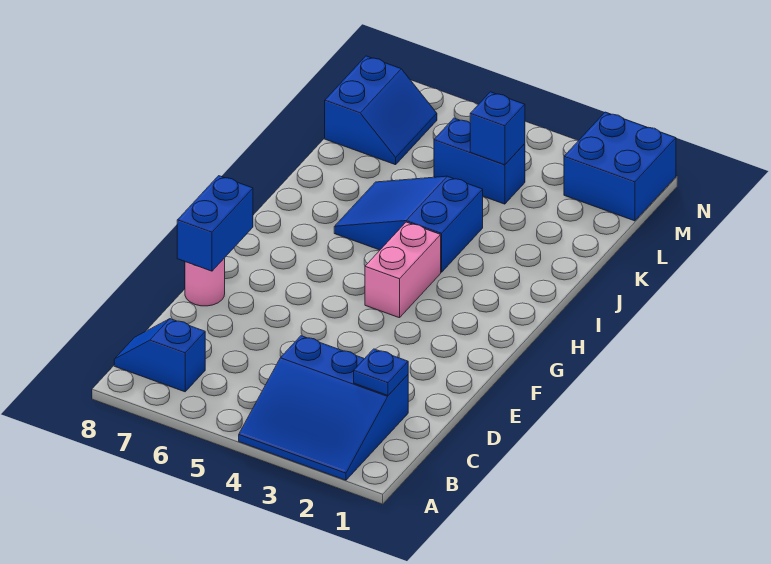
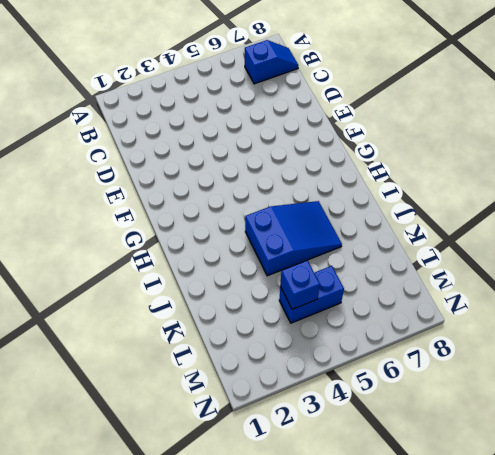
none -> blue slope A2:C4 level 1 top C
none -> pink round brick E8 level 1

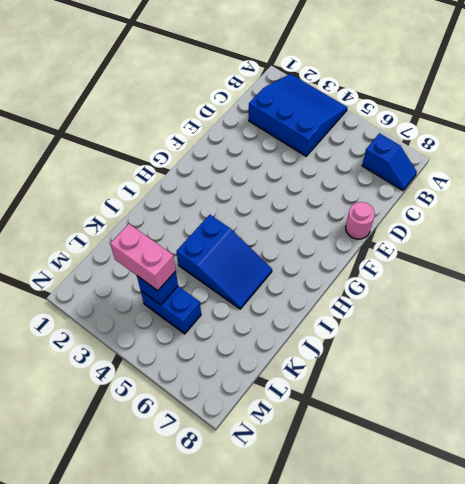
pink brick L3:L4 level 3 -> pink brick G4:H4 level 1
none -> blue slope L7:M8 level 1 top 8
none -> blue brick M1:N2 level 1

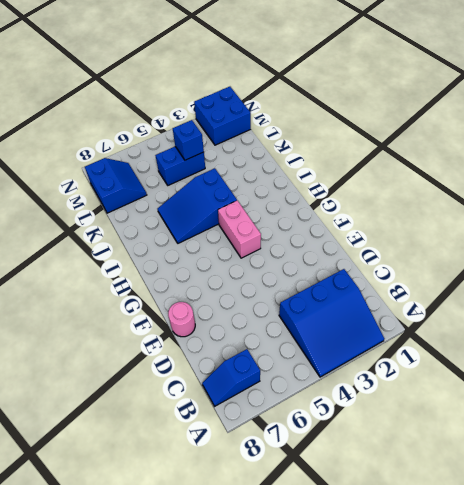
none -> blue plate C2 level 2
none -> blue brick E8:F8 level 2

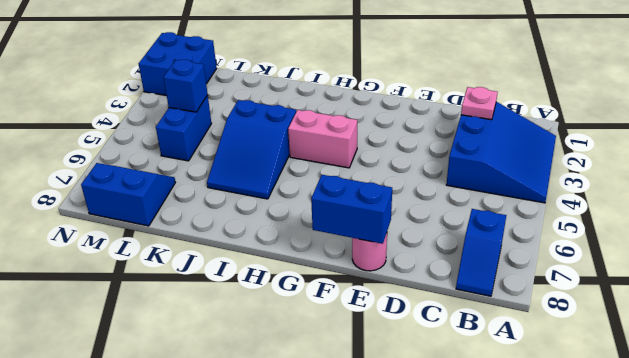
pink plate C2 level 2 -> blue plate C2 level 2

